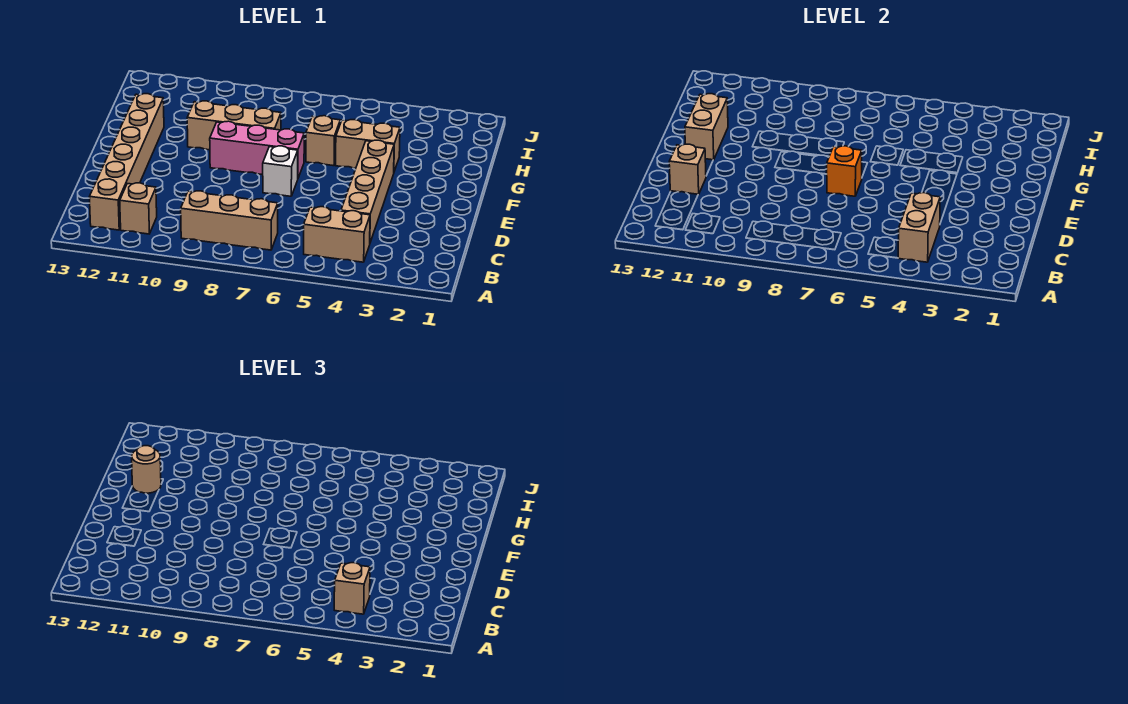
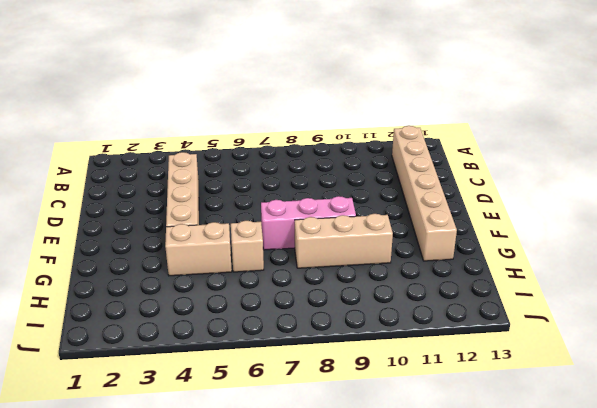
none -> tan brick B4:B5 level 1
none -> tan brick B7:B9 level 1
none -> tan brick B11 level 1

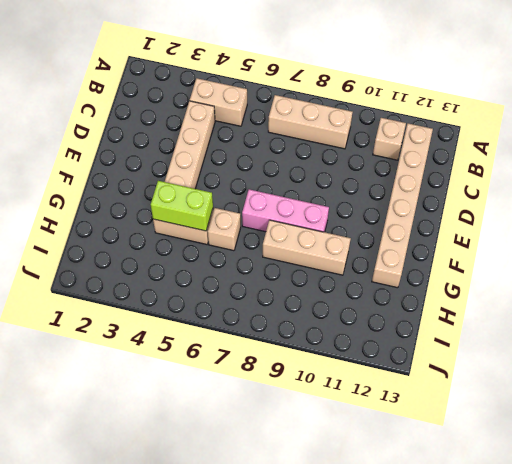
lime brick G4:G5 level 2 -> none
none -> white brick E7 level 1
none -> tan brick B4:C4 level 2
none -> tan brick D12 level 2

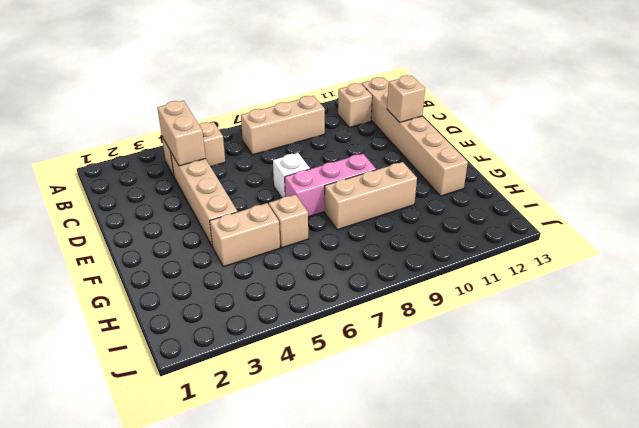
none -> orange brick E7 level 2
none -> tan brick F12:G12 level 2
none -> tan brick B4 level 3

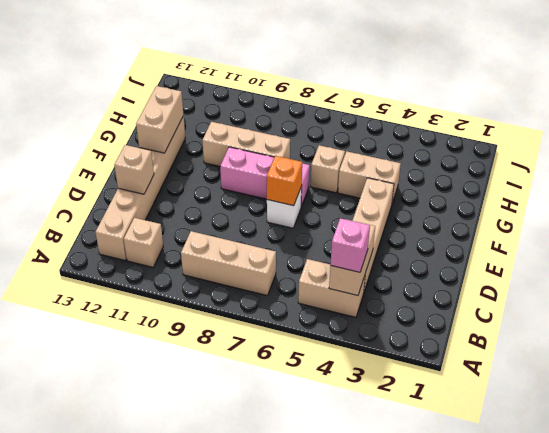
pink brick B4 level 3 -> tan brick B4 level 3
none -> tan round brick G12 level 3

